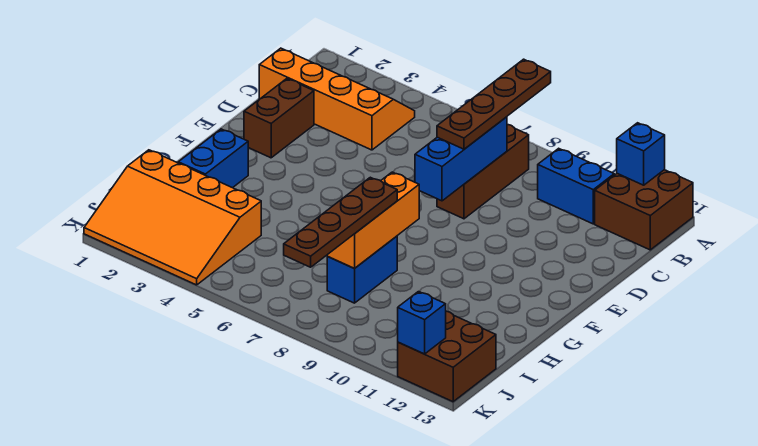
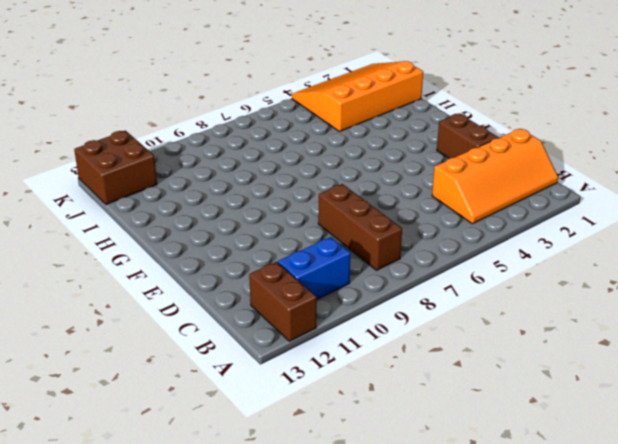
brown brick A12:B12 level 1 -> brown brick A12:B13 level 1
none -> blue brick G2:H2 level 1
none -> blue brick H8:I8 level 1
none -> blue brick A12 level 2

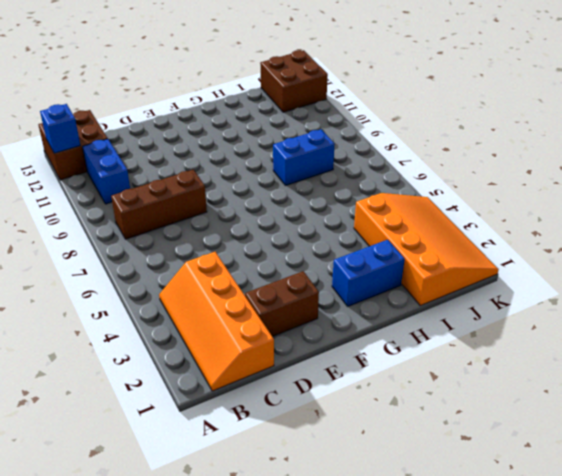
none -> blue brick C8:E8 level 2
none -> orange brick G8:I8 level 2
none -> blue brick K12 level 2

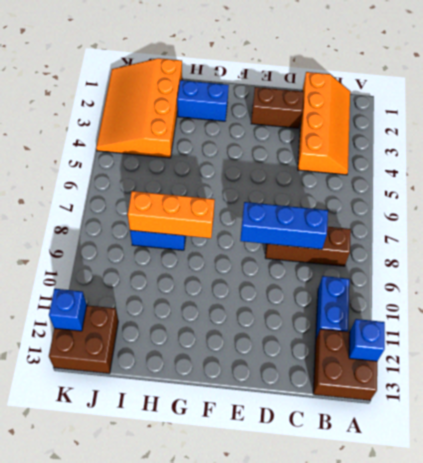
none -> brown plate A8:D8 level 3
none -> brown plate H8:K8 level 3

